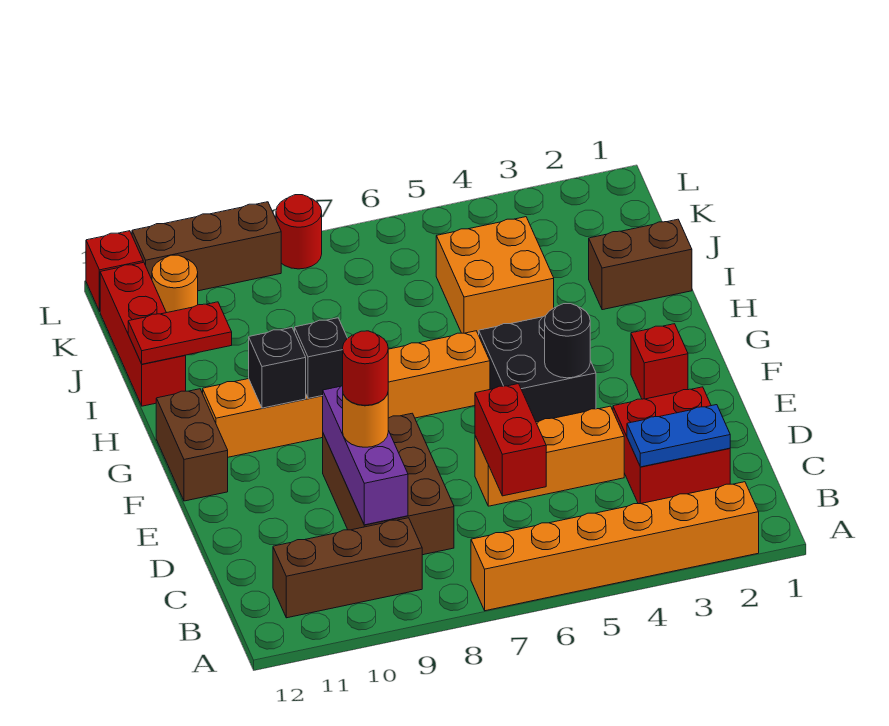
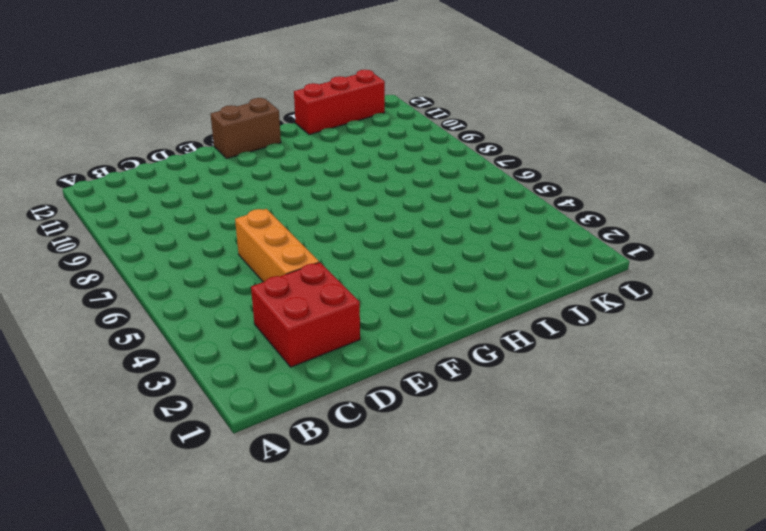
none -> orange brick A2:A7 level 1
none -> brown brick B9:B11 level 1
none -> brown brick C8:E9 level 1

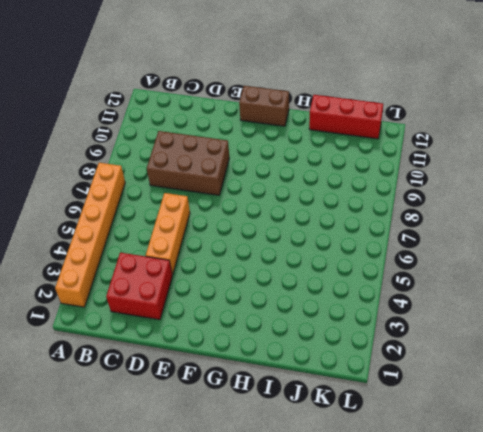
none -> brown brick B9:B11 level 1
none -> red brick F2 level 1
none -> black brick F4:G5 level 1

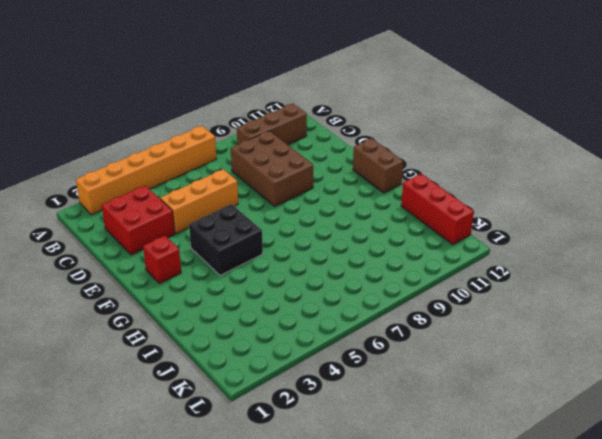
none -> orange brick G6:G11 level 1
none -> brown brick I1:I2 level 1
none -> orange brick I4:J5 level 1

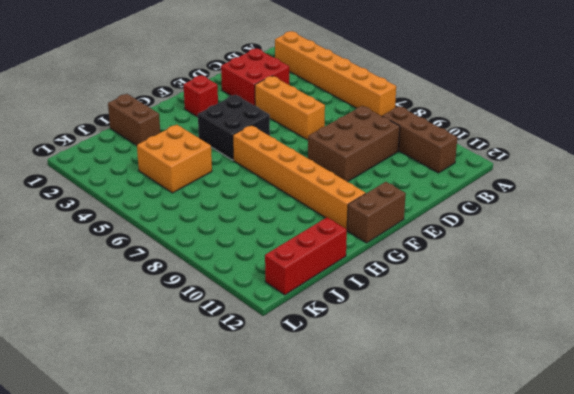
none -> orange round brick K11 level 1
none -> red round brick L8 level 1
none -> brown brick L9:L11 level 1

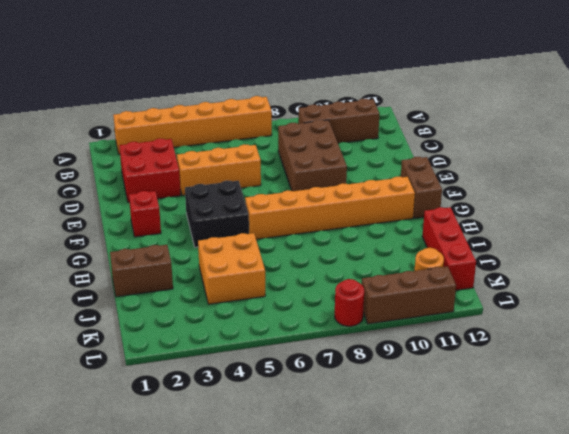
none -> red brick L12 level 1
none -> blue plate C2:C3 level 2
none -> red brick C6:D6 level 2

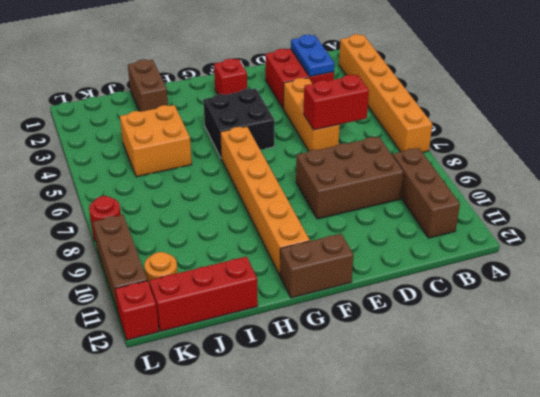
none -> purple brick C9:E9 level 2
none -> black round brick F4 level 2
none -> black brick G9 level 2

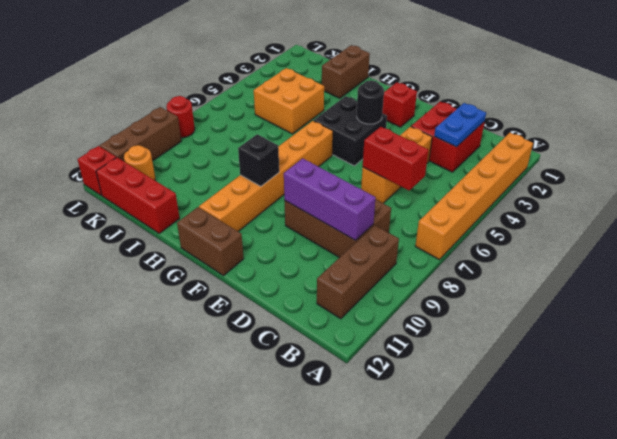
none -> black brick G10 level 2
none -> red plate I11:I12 level 2
none -> orange round brick D9 level 3

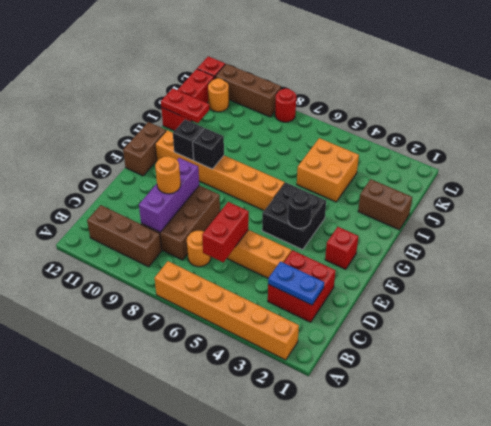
orange round brick C7 level 1 -> none
none -> red round brick D9 level 4

